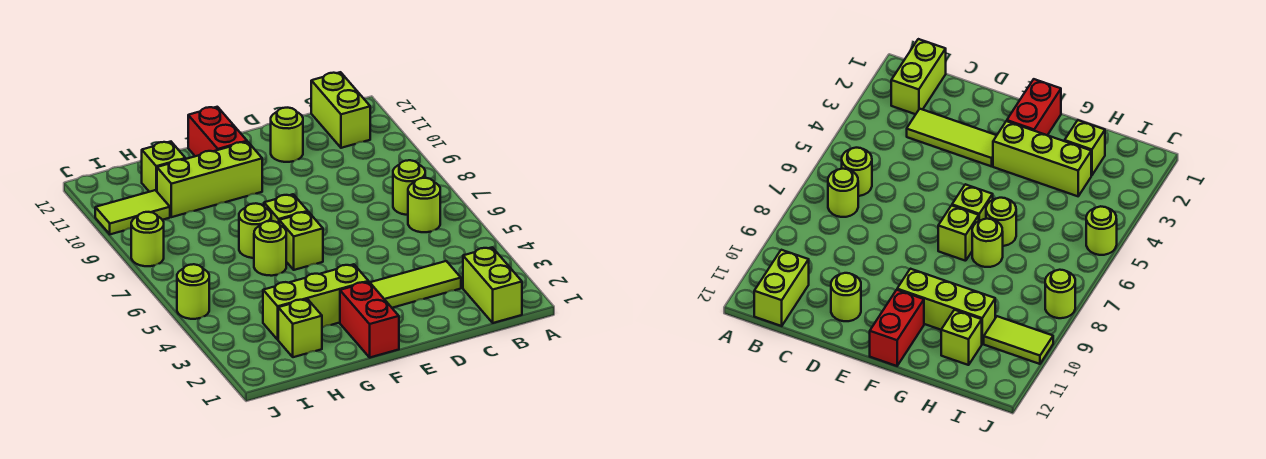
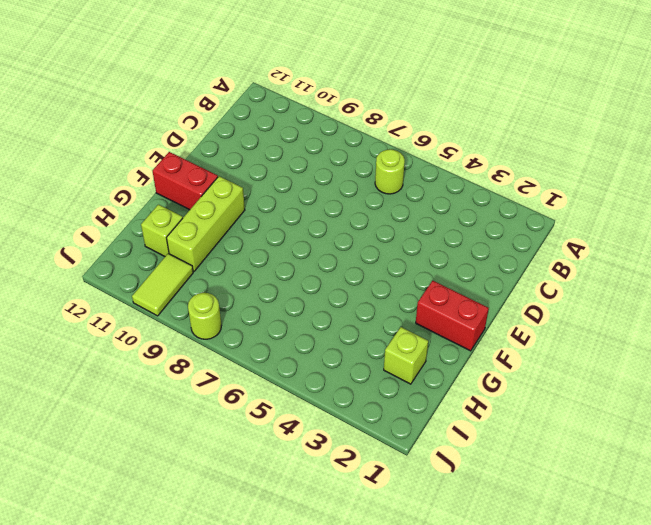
none -> lime brick B1:B2 level 1
none -> lime round brick B7 level 1
none -> lime brick B11:B12 level 1

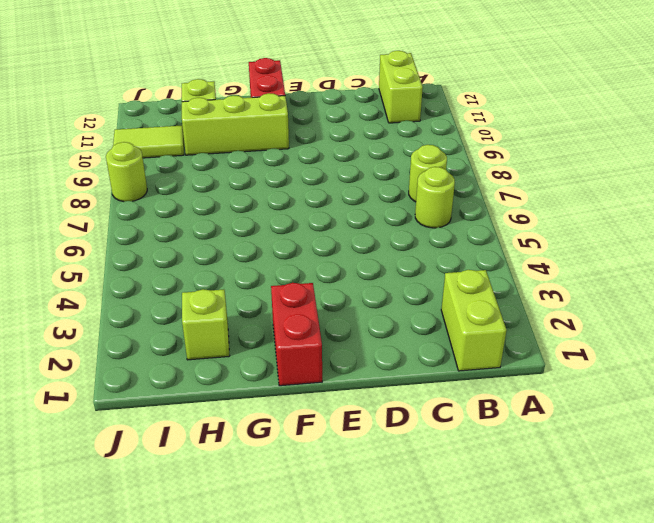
none -> lime tile C3:E3 level 1
none -> lime round brick D11 level 1
none -> lime brick F3:H3 level 1

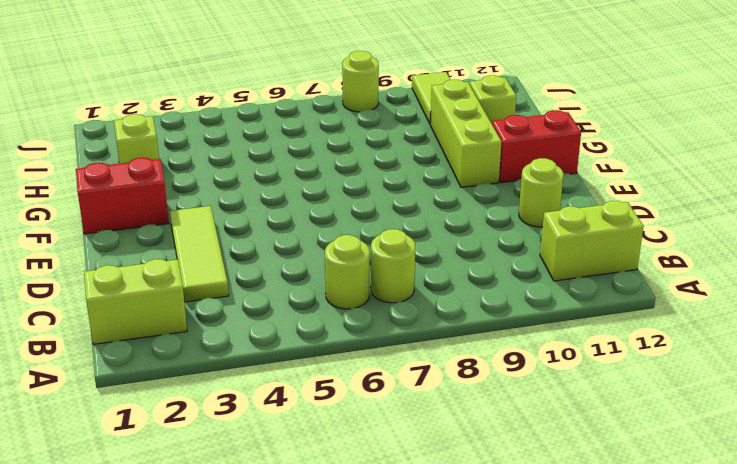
none -> lime brick F3:H3 level 1
none -> lime brick F6 level 1
none -> lime brick F7 level 1

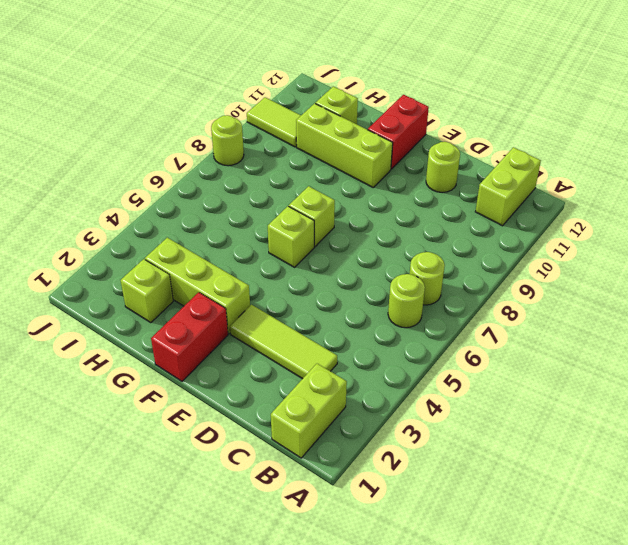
none -> lime round brick G6 level 1
none -> lime round brick G7 level 1
none -> lime round brick J5 level 1

